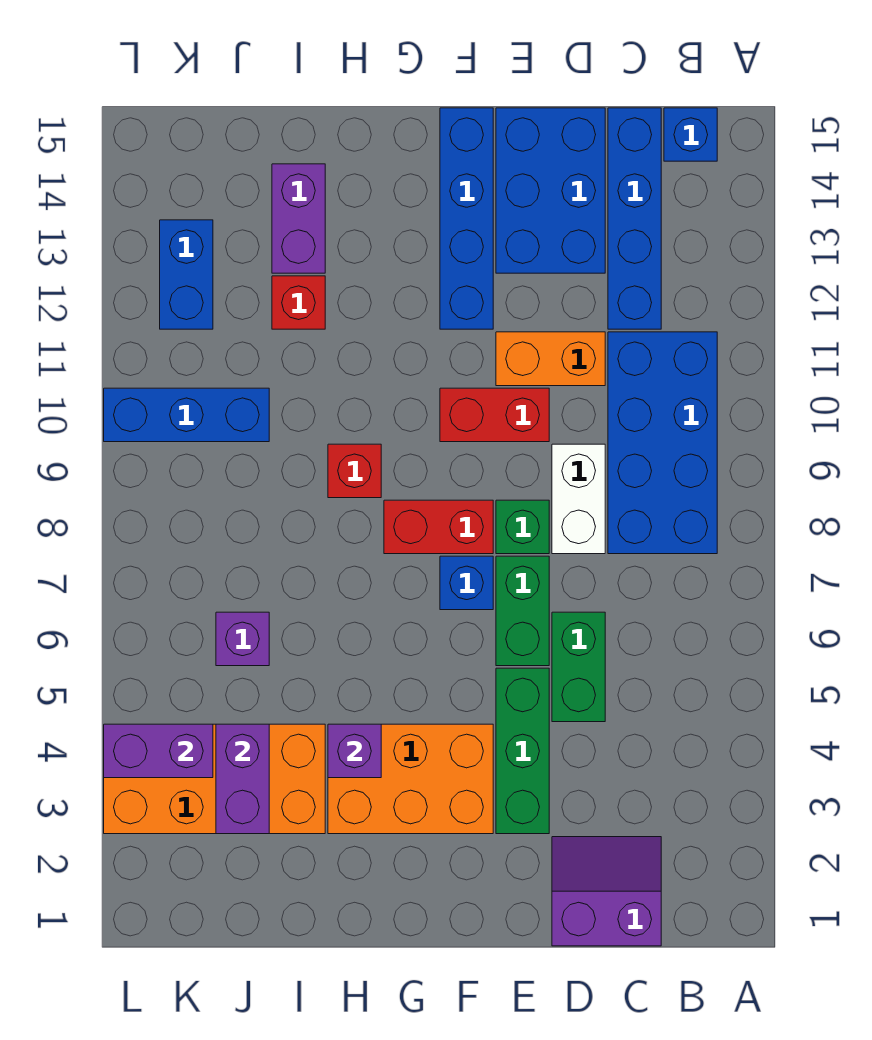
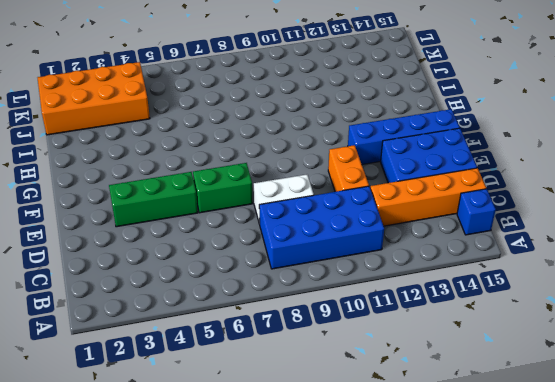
orange brick C12:C15 level 1 -> blue brick C12:C15 level 1
orange brick J1:K4 level 1 -> orange brick I3:L4 level 1
none -> purple slope C1:D2 level 1 top 1
none -> green brick D5:D6 level 1
none -> green brick E8 level 1

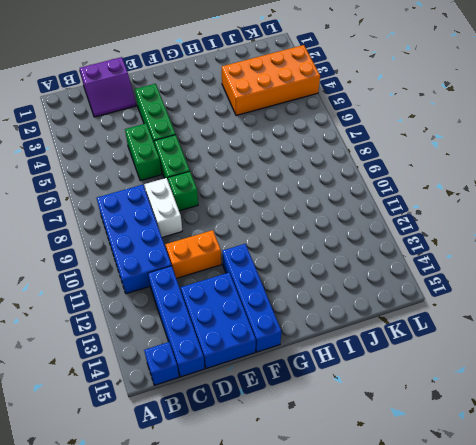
none -> red brick E10:F10 level 1
none -> orange brick F3:H4 level 1
none -> blue brick F7 level 1

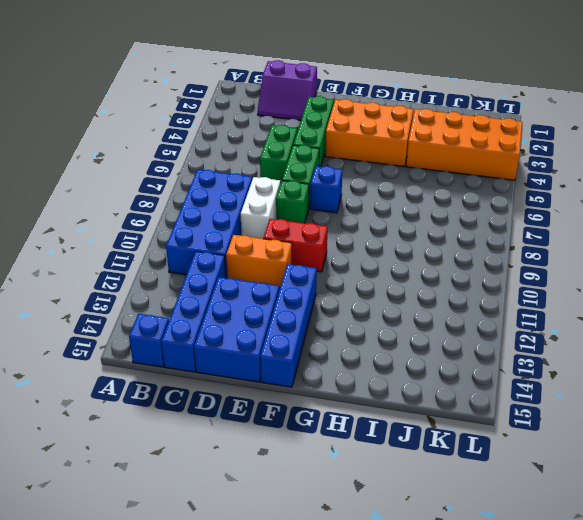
none -> red brick F8:G8 level 1
none -> red brick H9 level 1
none -> red brick I12 level 1

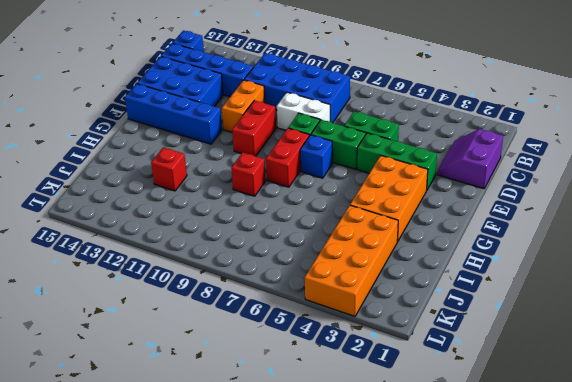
none -> purple brick I13:I14 level 1
none -> purple brick J6 level 1
none -> blue brick J10:L10 level 1

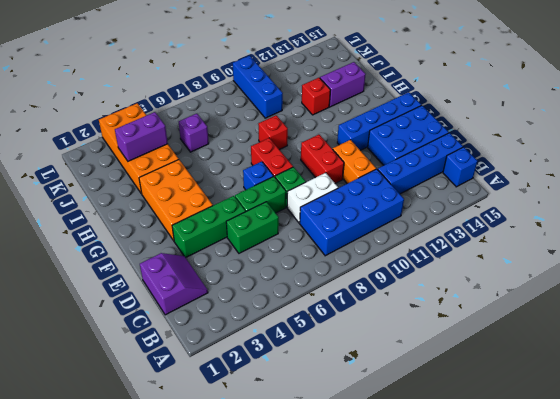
none -> blue brick K12:K13 level 1
none -> purple brick H4 level 2
none -> purple brick K4:L4 level 2

